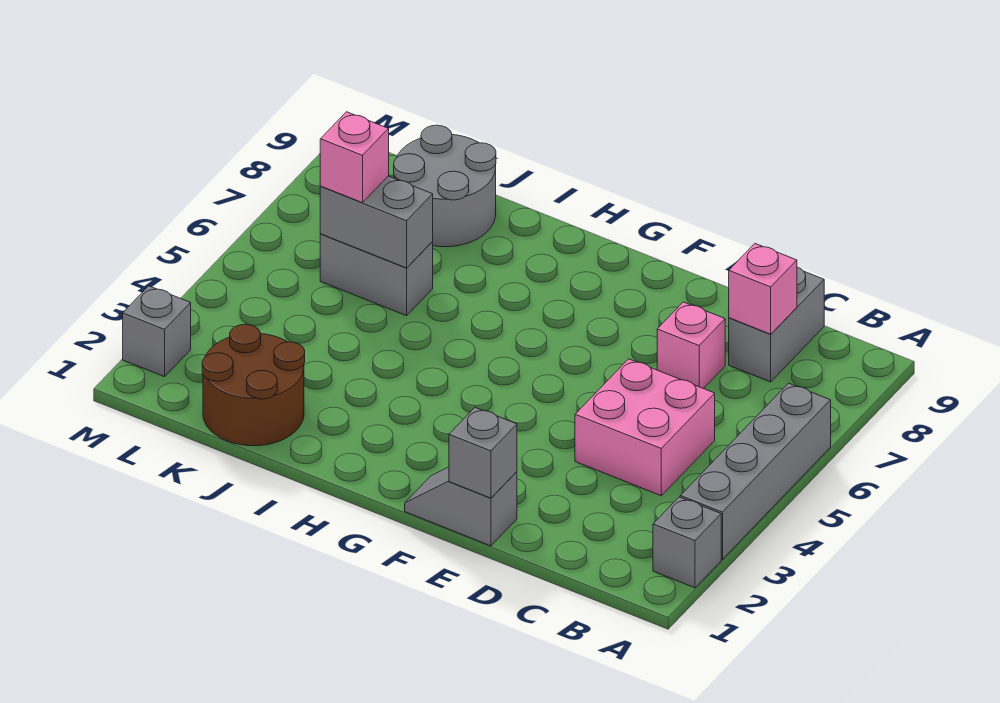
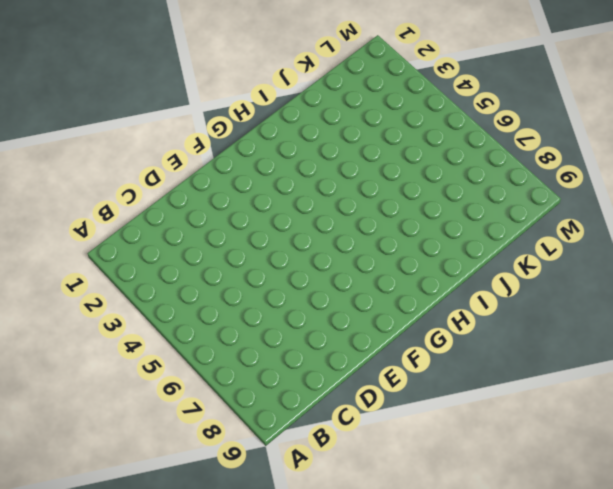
none -> grey brick A2 level 1
none -> grey brick A3:A6 level 1
none -> pink brick C4:D5 level 1

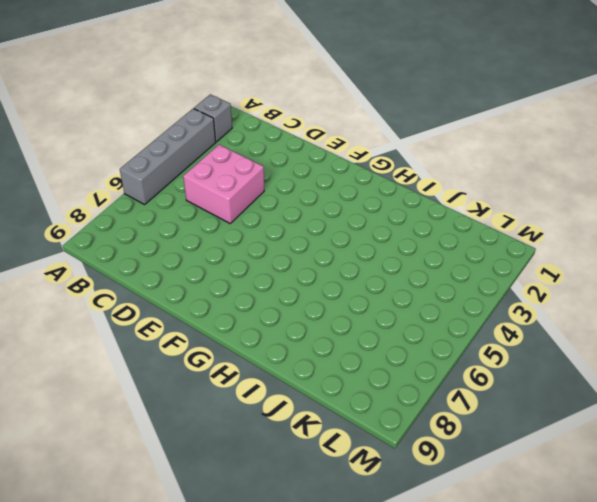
none -> grey brick C8:C9 level 1
none -> pink brick D7 level 1
none -> grey slope E1:F1 level 1 top E

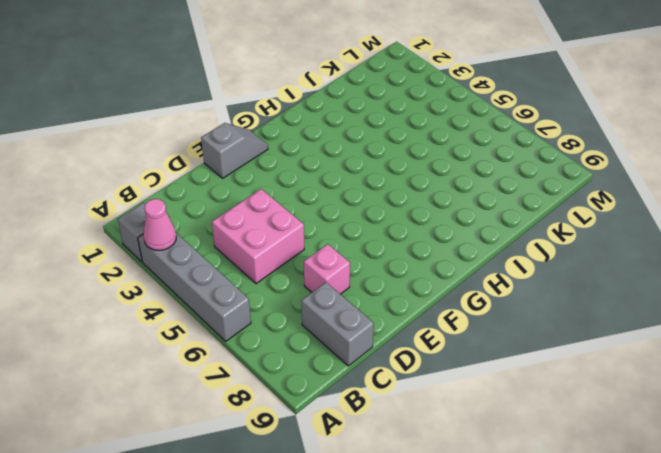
pink cone A3 level 2 -> none
none -> brown round brick J1:K2 level 1
none -> grey brick J6:K6 level 1
none -> grey round brick J8:K9 level 1

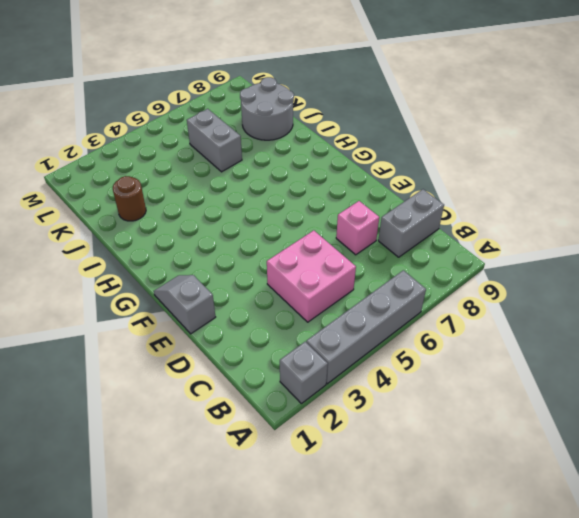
brown round brick J2 level 1 -> brown round brick J1:K2 level 1
none -> grey brick M2 level 1
none -> pink brick C8 level 2
none -> grey brick E1 level 2

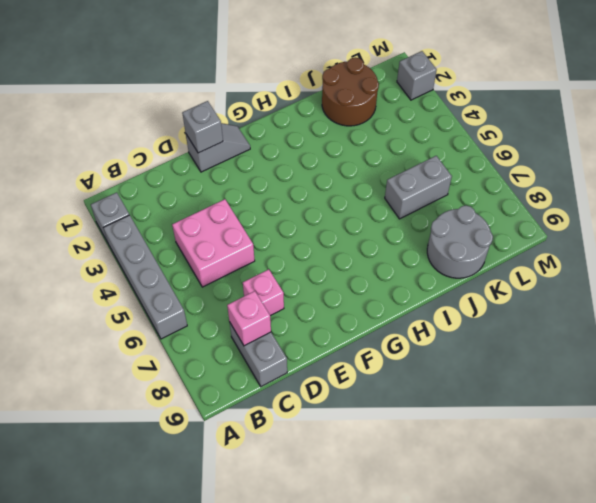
none -> grey brick J6:K6 level 2
none -> pink brick K6 level 3

